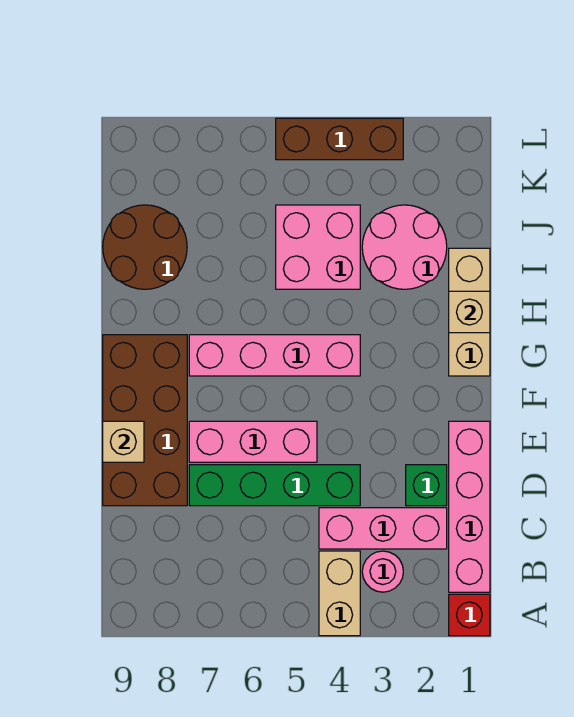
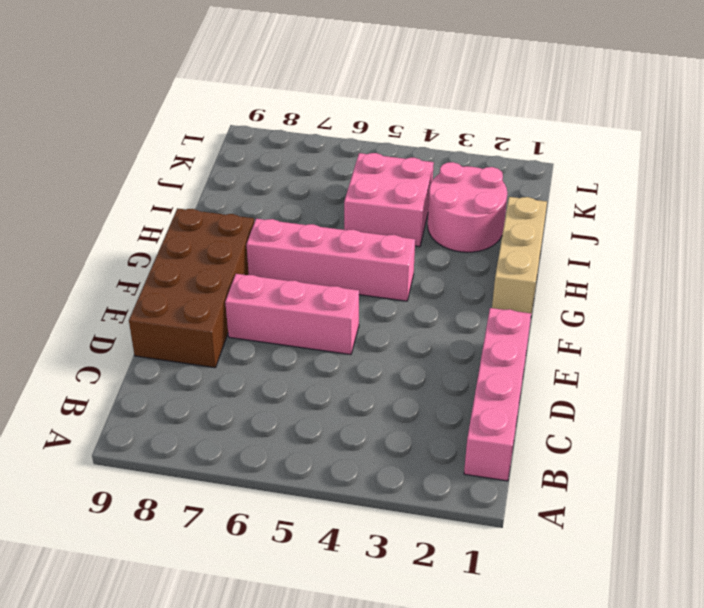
none -> red brick A1 level 1
none -> tan brick A4:B4 level 1
none -> pink round brick B3 level 1

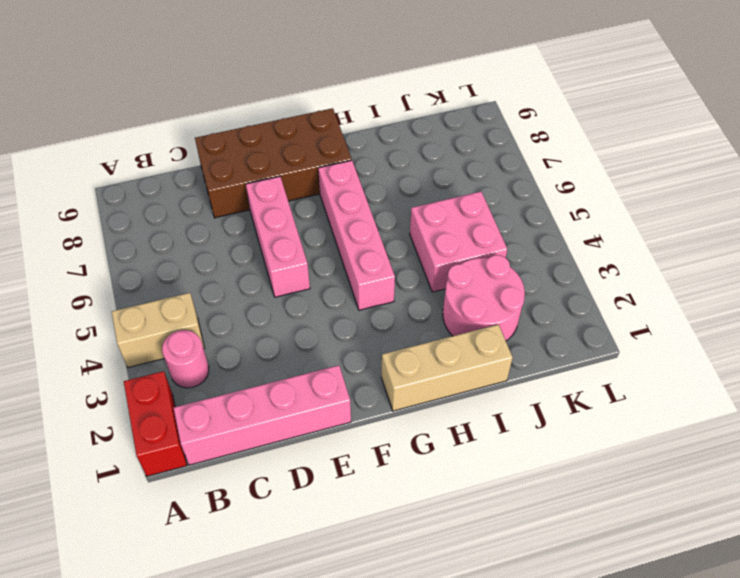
red brick A1:A2 level 1 -> red brick A1 level 1
none -> pink brick C2:C4 level 1
none -> green brick D2 level 1
none -> green brick D4:D7 level 1

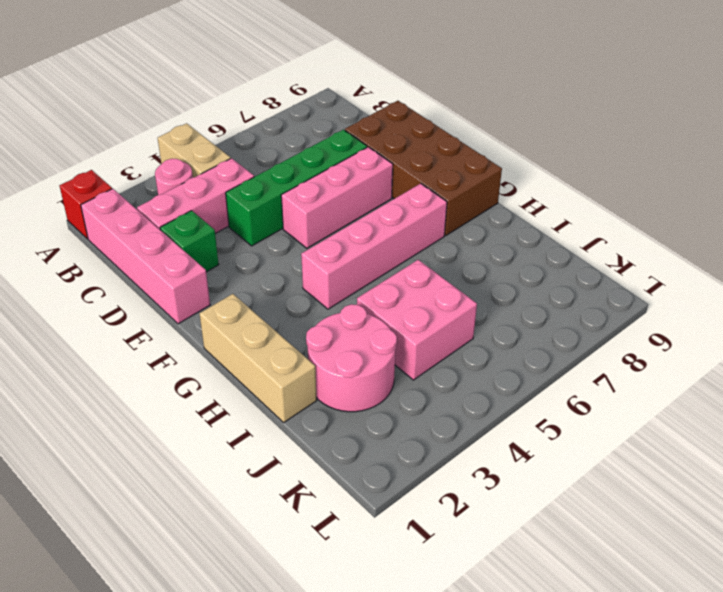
none -> brown round brick I8:J9 level 1
none -> brown brick L3:L5 level 1
none -> tan brick E9 level 2

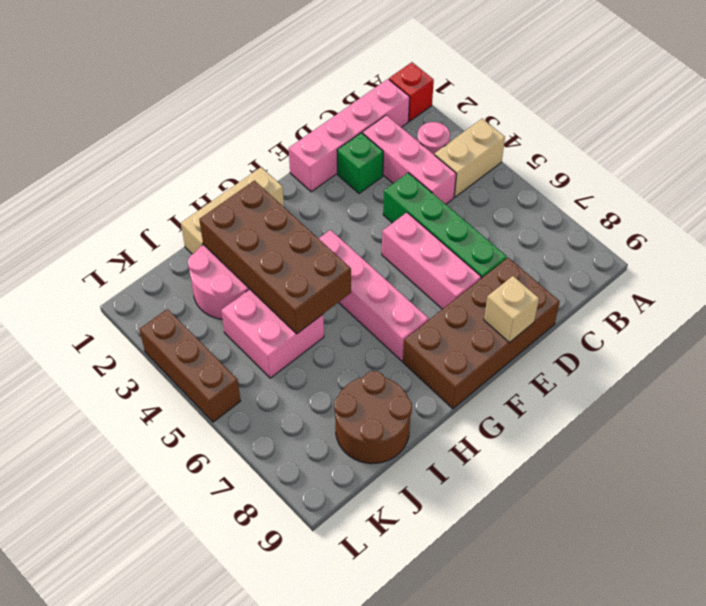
brown brick H2:I5 level 2 -> none
none -> tan brick H1 level 2

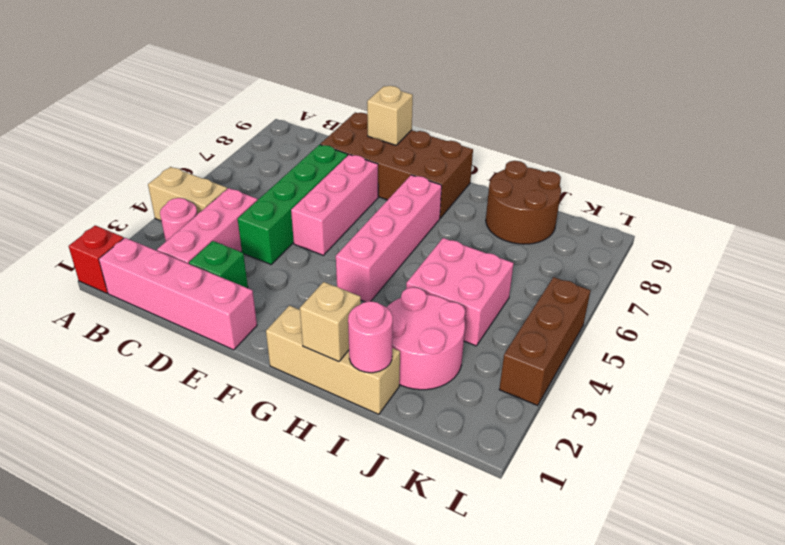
pink round brick I1 level 2 -> none

